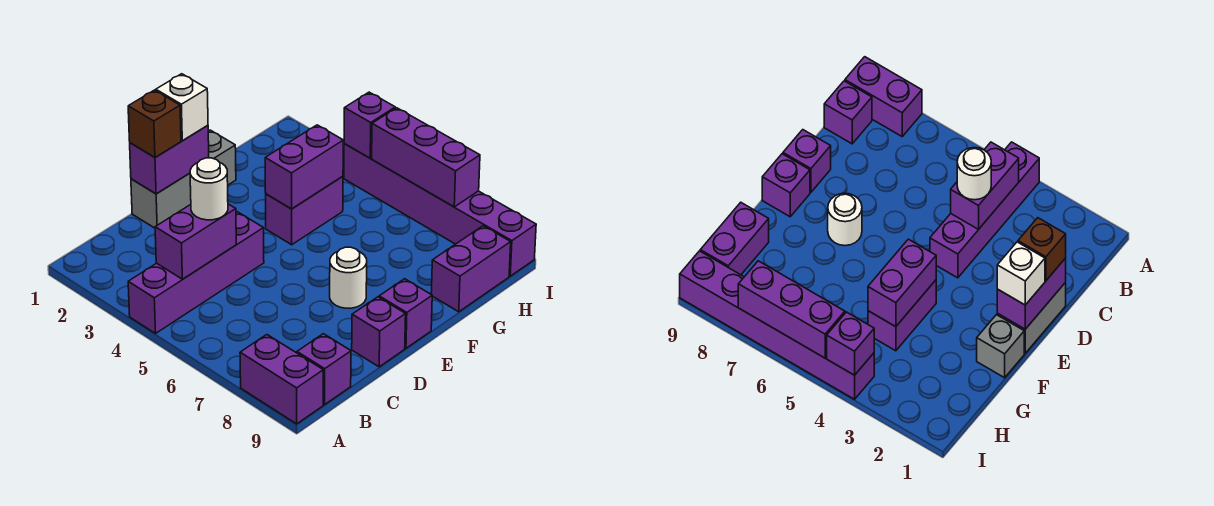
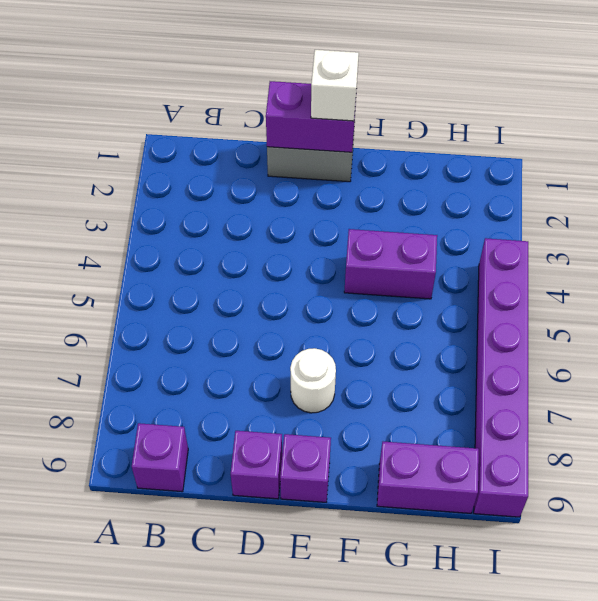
none -> purple brick A4:D4 level 1
none -> purple brick A8:A9 level 1
none -> grey brick F1 level 1

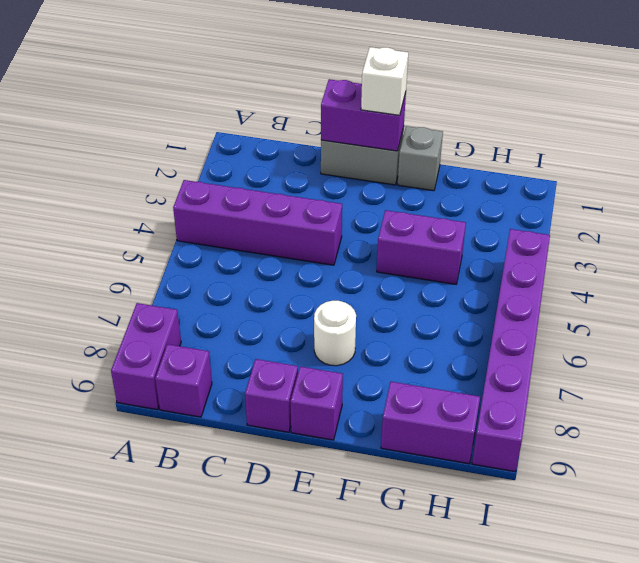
none -> purple brick B4:C4 level 2
none -> purple brick F4:G4 level 2
none -> purple brick I4 level 2

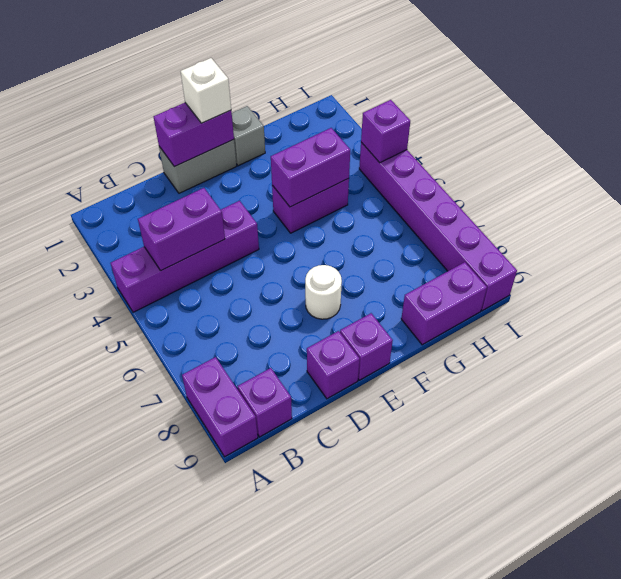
none -> purple brick I5:I7 level 2
none -> white round brick C4 level 3
none -> brown brick D1 level 3

